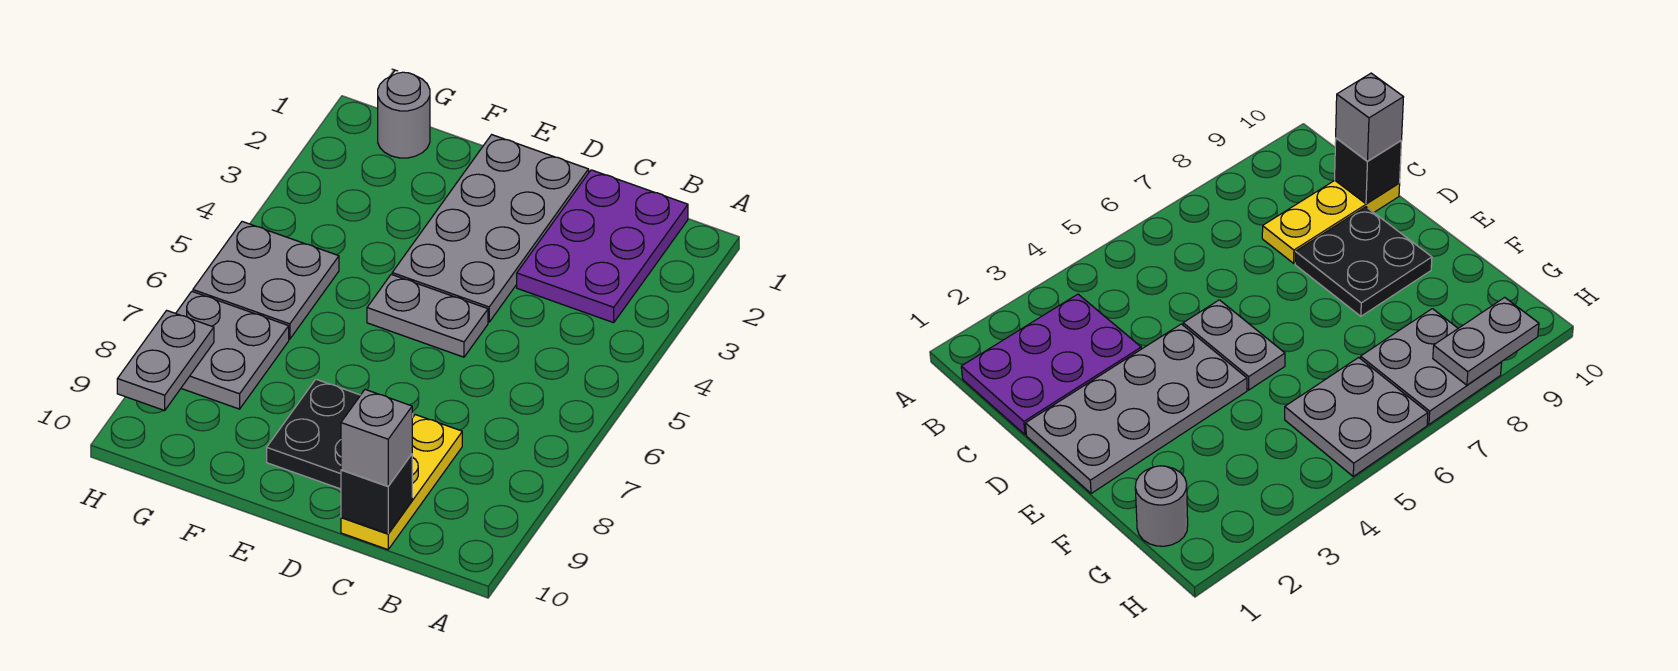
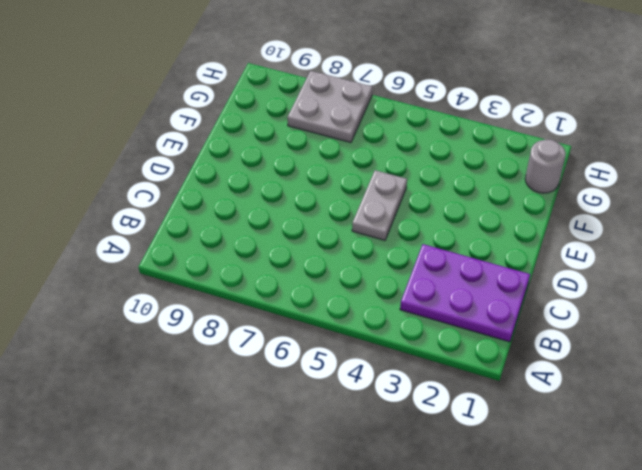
none -> yellow plate C8:C10 level 1
none -> grey plate D1:E4 level 1

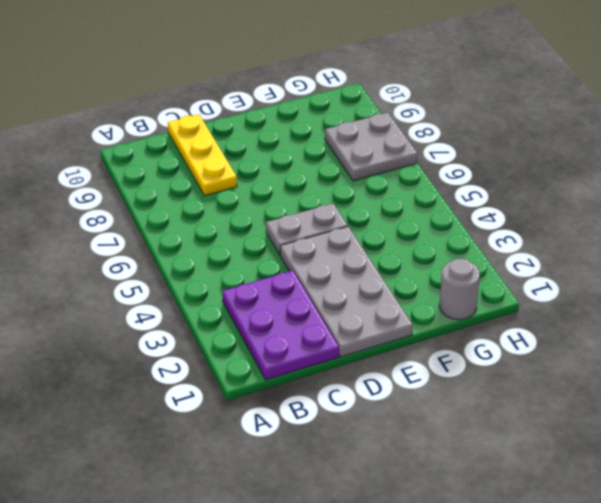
none -> black plate D8:E9 level 1
none -> grey plate G5:H6 level 1

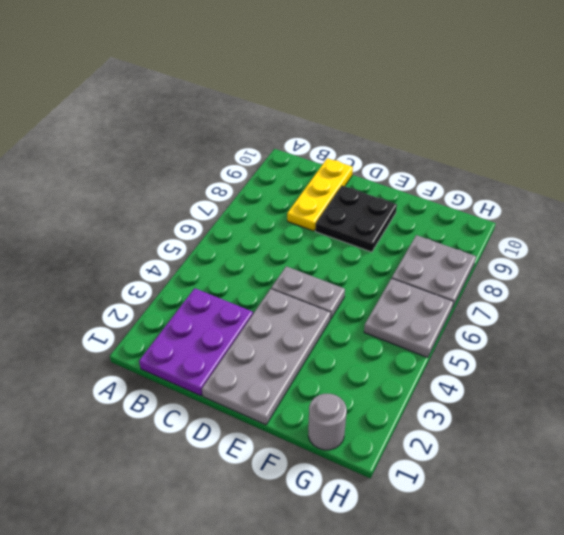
none -> black brick C10 level 2
none -> grey plate H8:H9 level 2

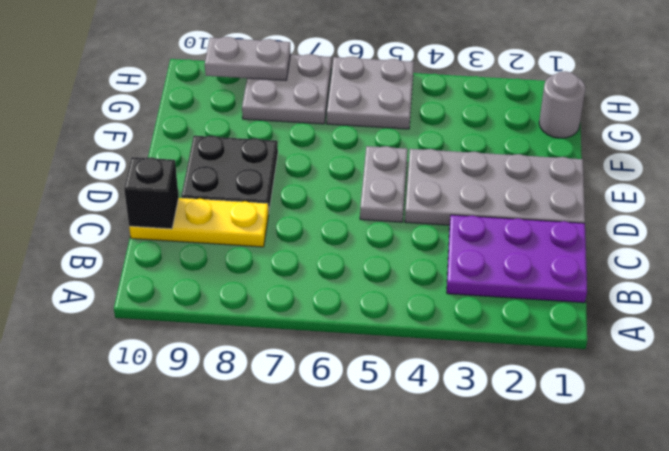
none -> grey brick C10 level 3

